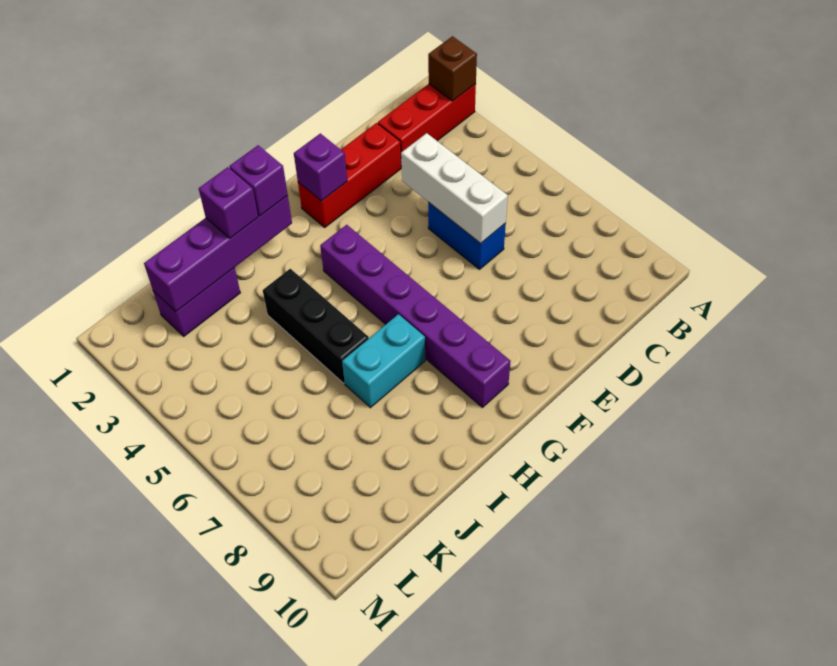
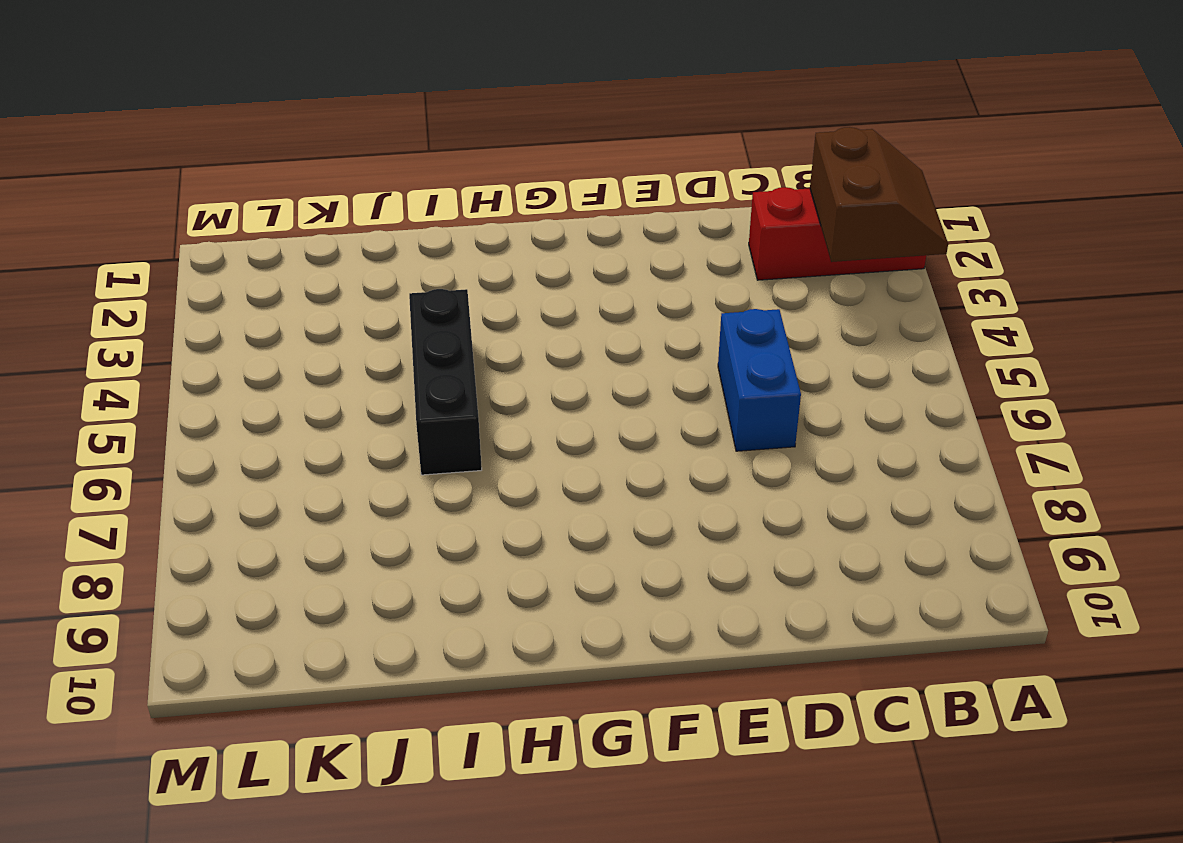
brown slope A2:B3 level 2 top B -> brown brick A2 level 2
none -> red brick D2:F2 level 1
none -> purple brick G4:G9 level 1
none -> cyan brick H7:I7 level 1

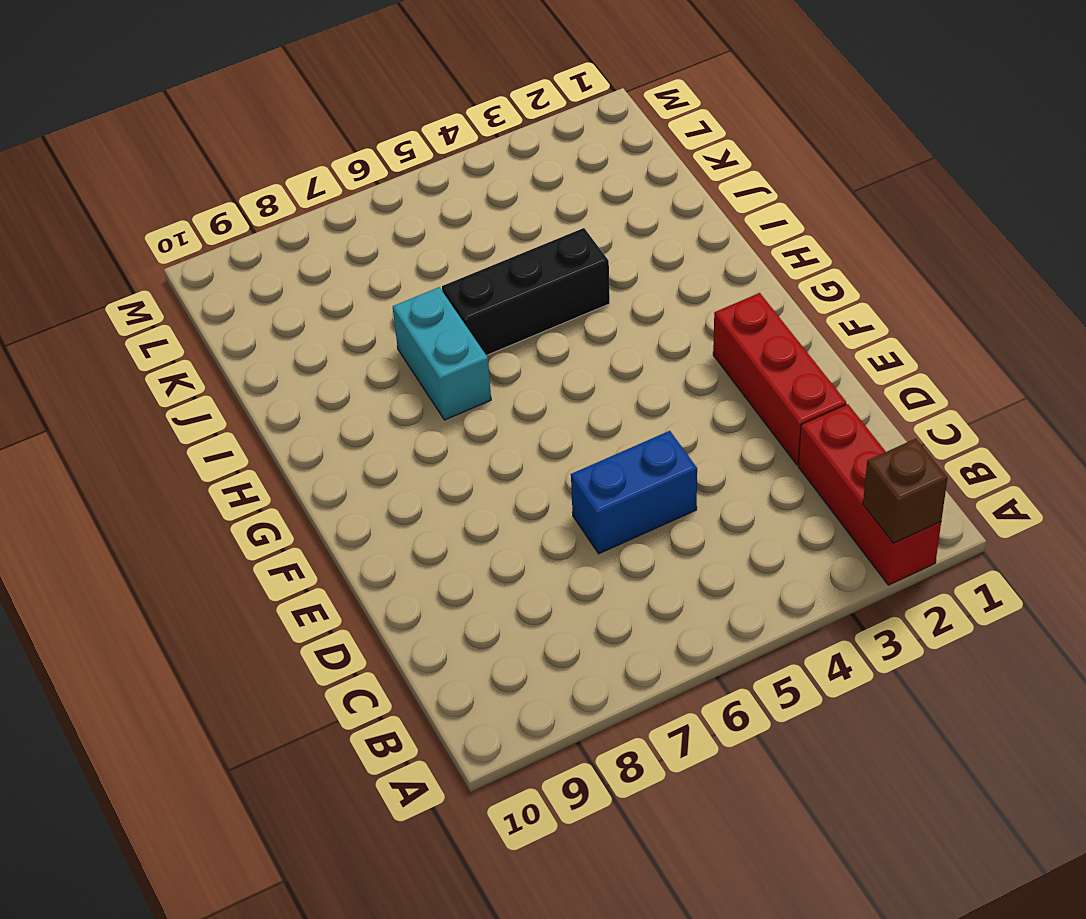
none -> purple brick G4:G9 level 1
none -> purple brick J2:K2 level 1
none -> white brick D4:D6 level 2

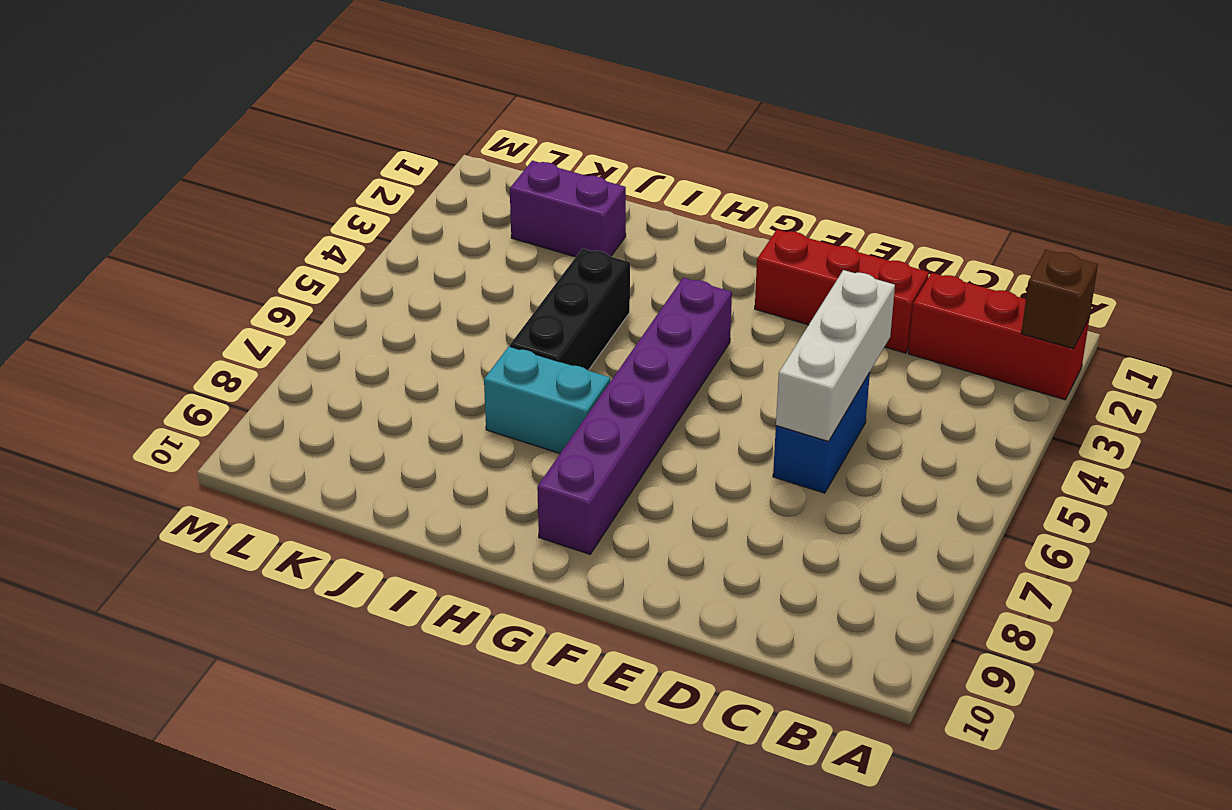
none -> purple brick F2 level 2
none -> purple brick H2:K2 level 2
none -> purple brick H2 level 3

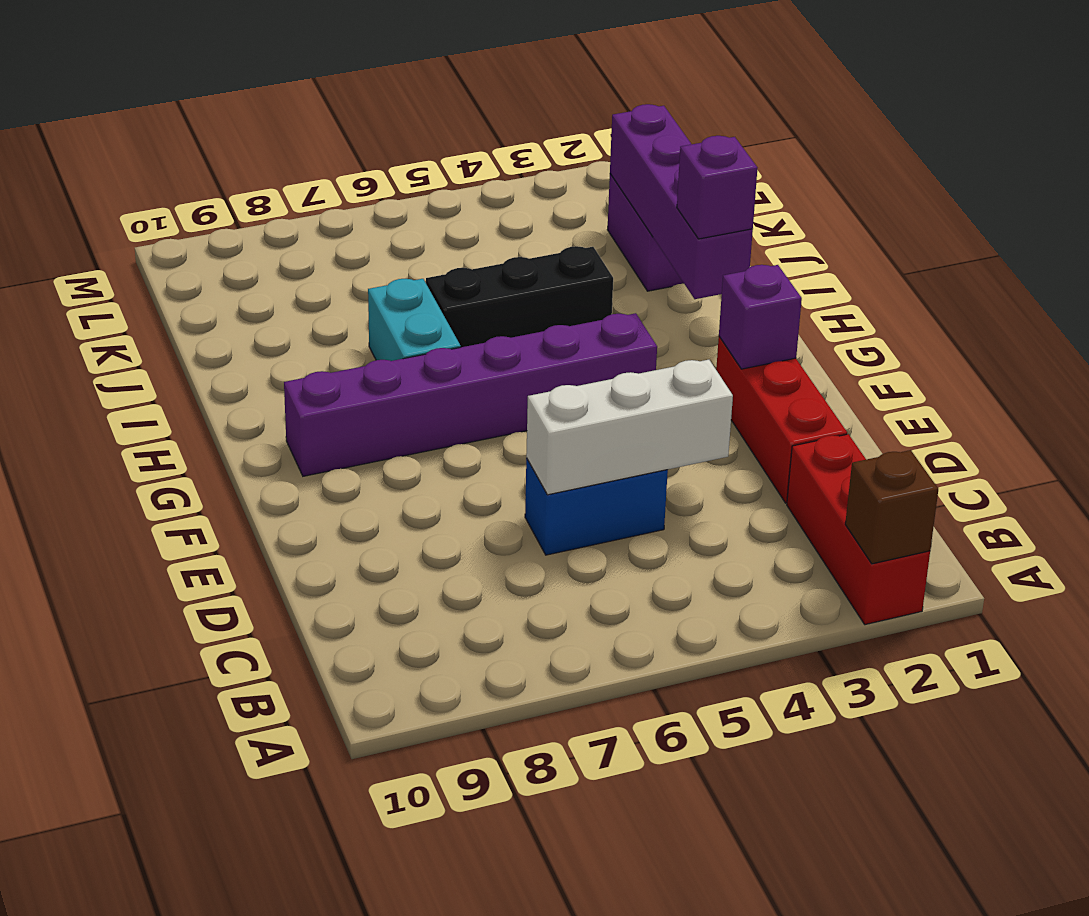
none -> purple brick I2 level 3

